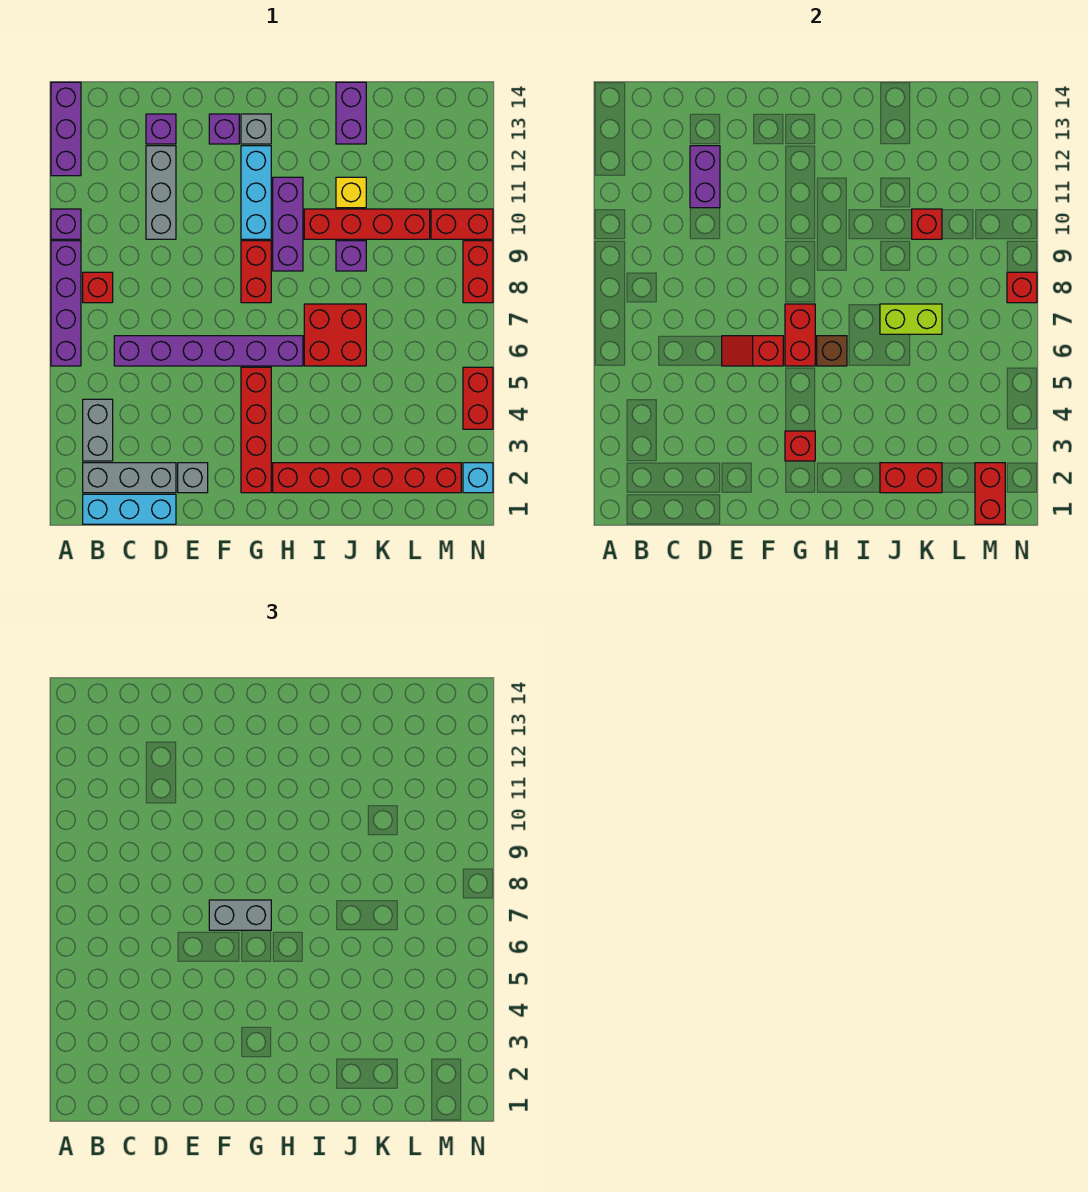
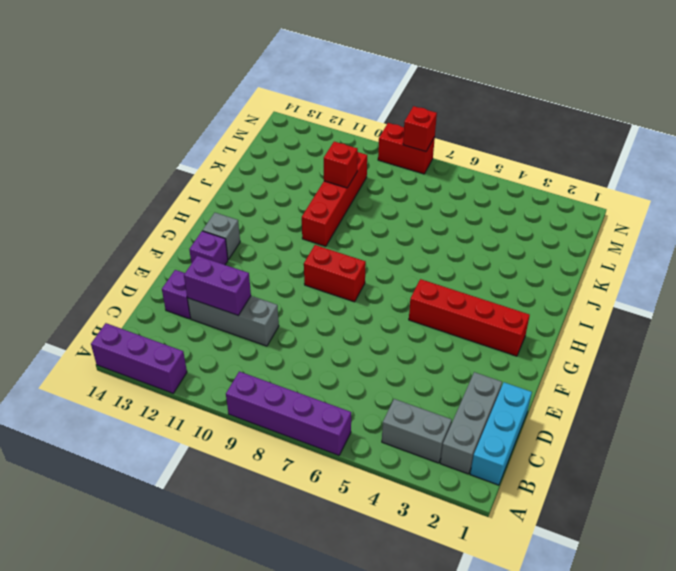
none -> purple brick A10 level 1
none -> red brick B8 level 1
none -> purple brick C6:H6 level 1
none -> grey brick E2 level 1

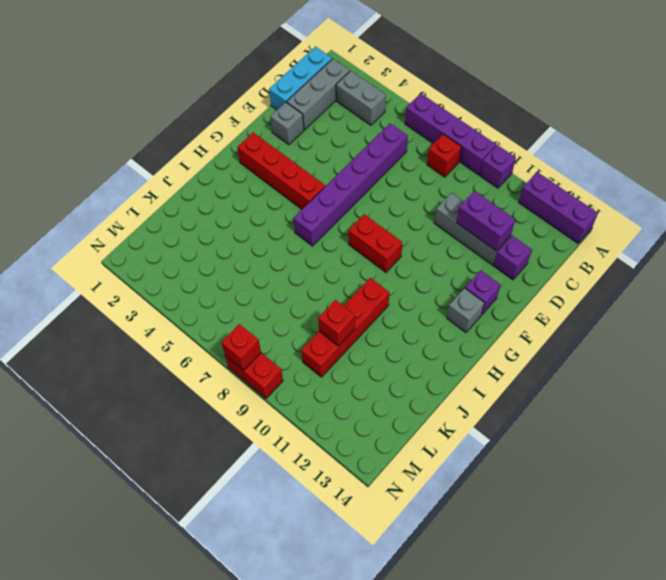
none -> cyan brick G10:G12 level 1
none -> red brick H2:M2 level 1
none -> purple brick H9:H11 level 1
none -> red brick I6:J7 level 1

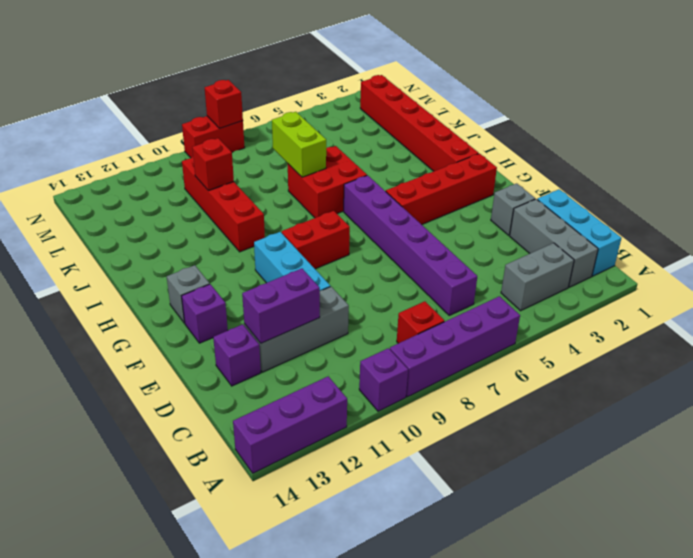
cyan brick E10:G10 level 1 -> cyan brick G10:G12 level 1
none -> purple brick H9:H11 level 1
none -> purple brick J9 level 1
none -> yellow brick J11 level 1
none -> purple brick J13:J14 level 1

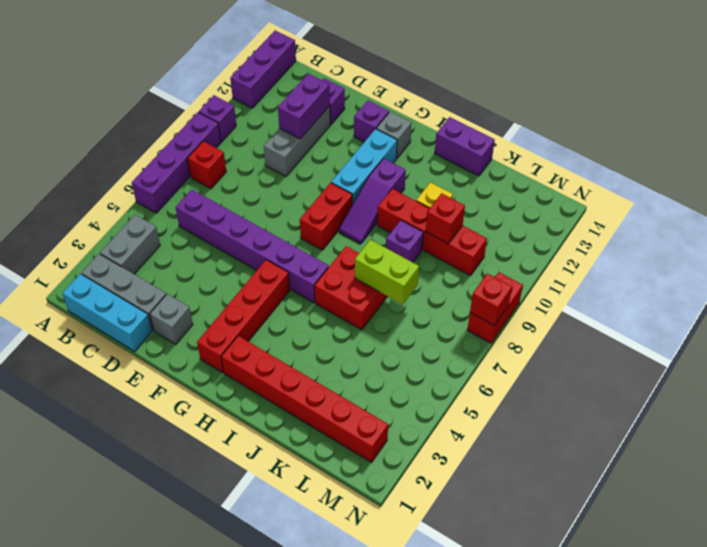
purple slope H9:H11 level 1 top 11 -> purple brick H9:H11 level 1
purple brick I14:J14 level 1 -> purple brick J13:J14 level 1
none -> red brick M10:N10 level 1
none -> cyan brick N2 level 1
none -> red brick N4:N5 level 1
none -> red slope E6:F6 level 2 top F

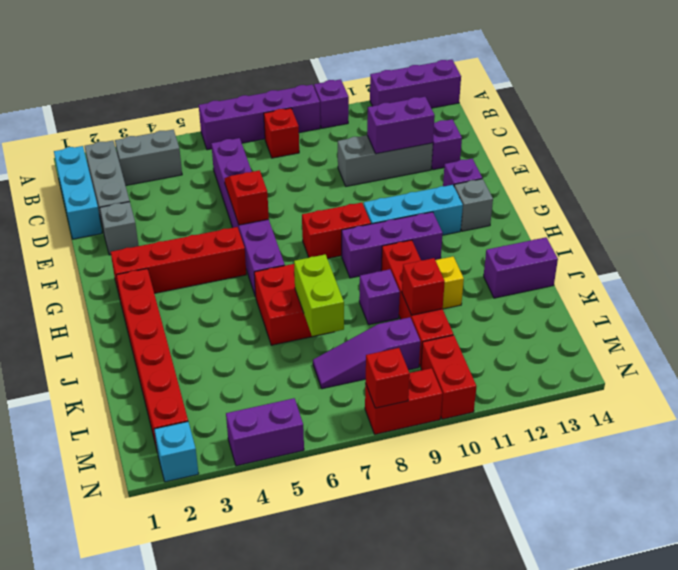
purple slope L7:L9 level 1 top 9 -> none
purple brick N4:N5 level 1 -> red brick N4:N5 level 1
none -> red brick G3 level 2
none -> red brick G6:G7 level 2
none -> brown brick H6 level 2
none -> red brick J2:K2 level 2

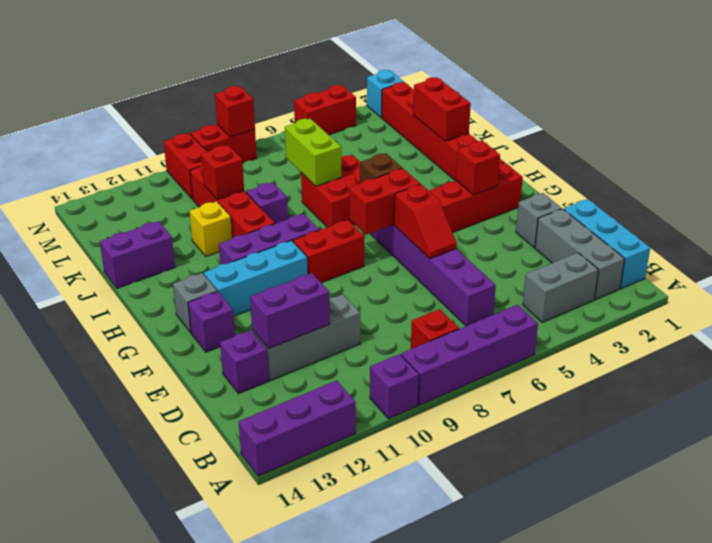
none -> red brick M1:M2 level 2
none -> grey brick F7:G7 level 3

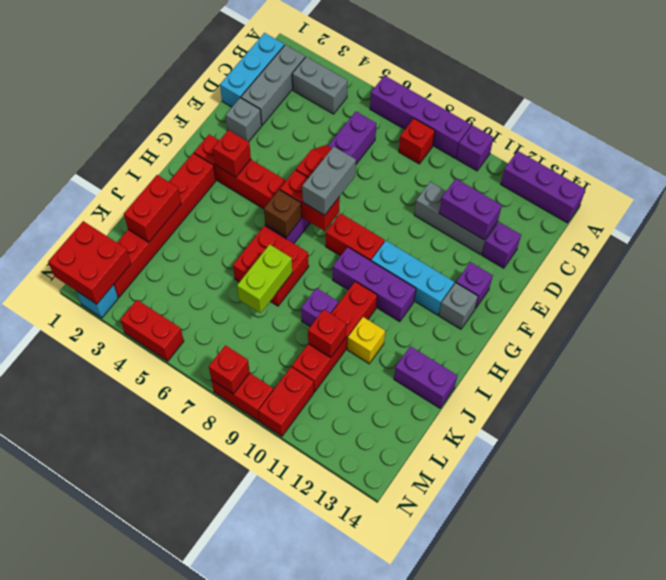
red brick M1:N2 level 2 -> red brick M1:M2 level 2

